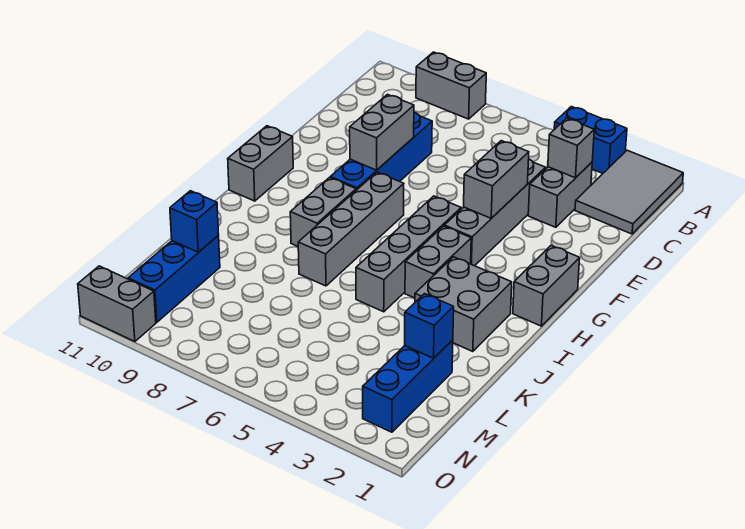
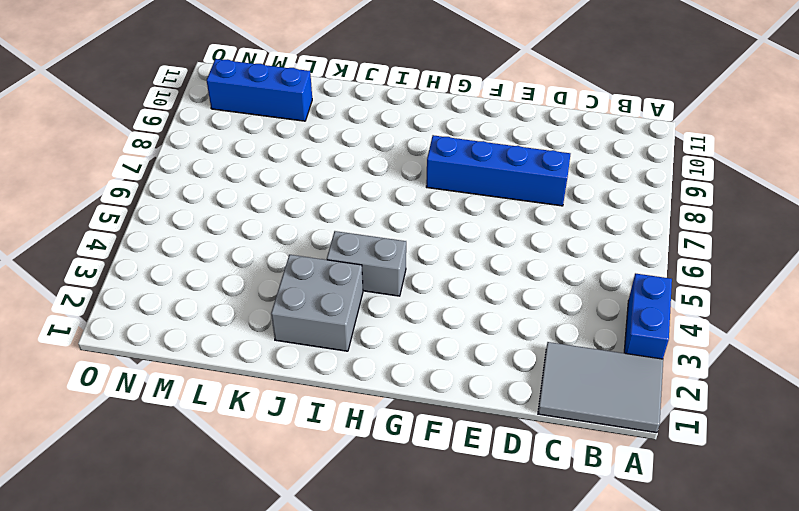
none -> grey brick A8:A9 level 1
none -> grey brick C3:D3 level 1
none -> grey brick D4:G4 level 1

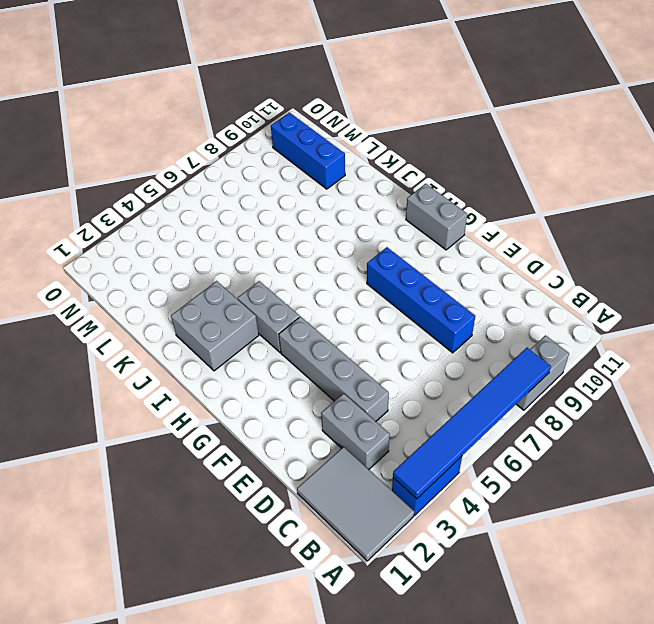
blue tile A3:A8 level 2 -> none
none -> grey brick G1:H1 level 1
none -> grey brick G5:J5 level 1
none -> grey brick G7:J7 level 1

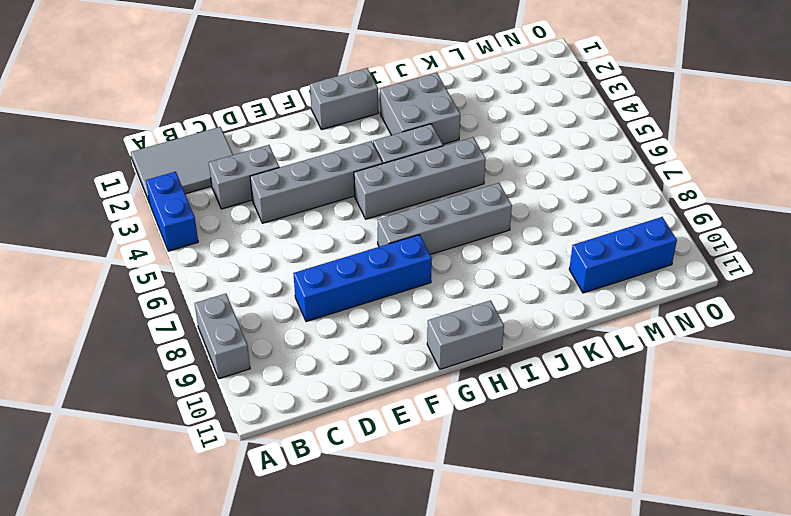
none -> grey brick H8:I8 level 1
none -> blue brick L2:N2 level 1
none -> grey brick O10:O11 level 1

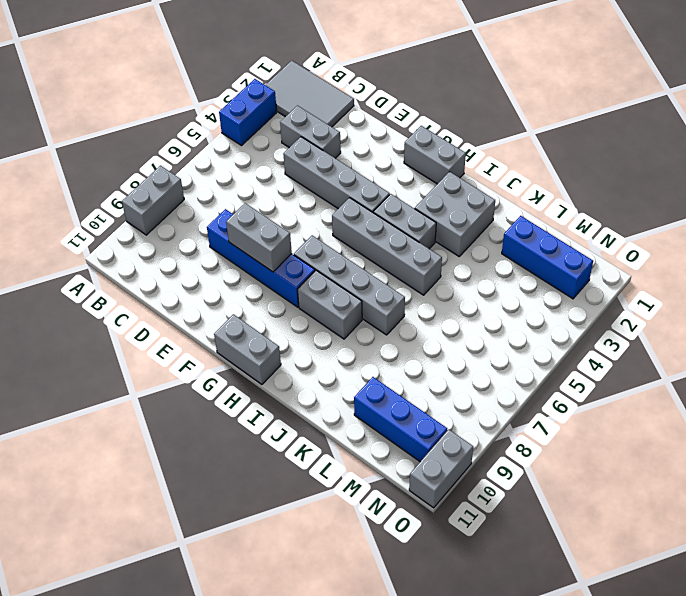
none -> grey brick C3 level 2
none -> grey brick E4:F4 level 2
none -> blue brick L2 level 2

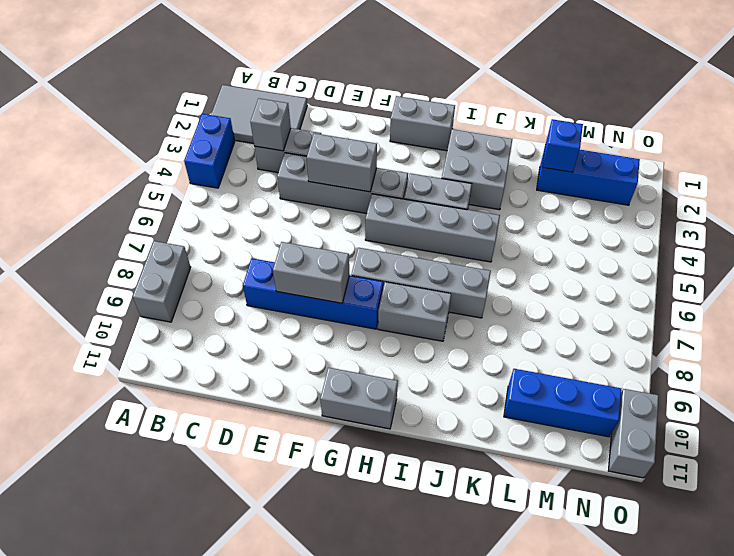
none -> blue brick L10 level 2

